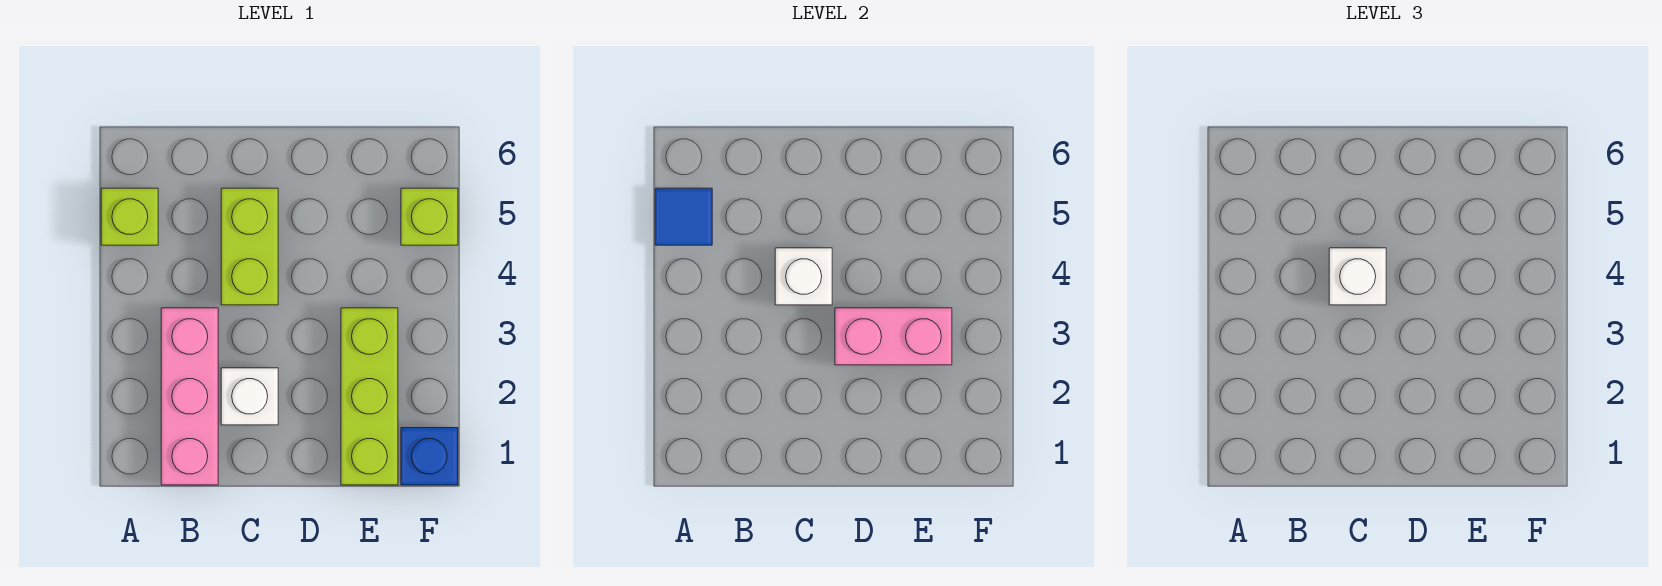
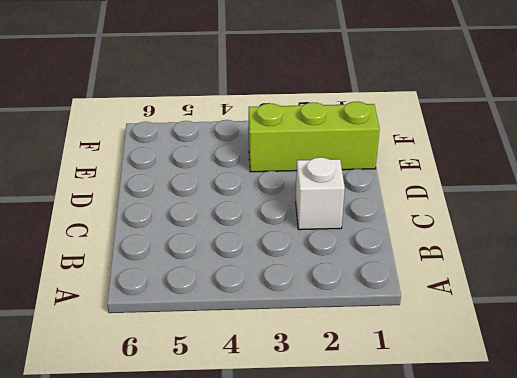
none -> lime brick A5 level 1
none -> pink brick B1:B3 level 1

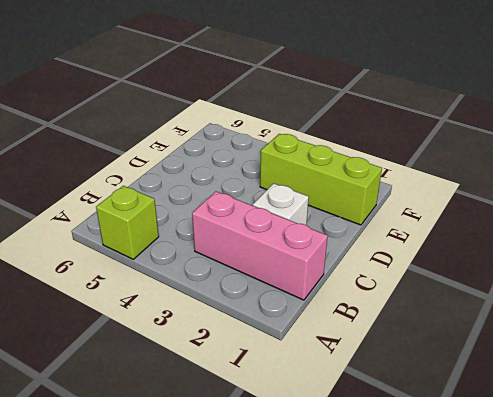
none -> lime brick C4:C5 level 1
none -> blue brick F1 level 1

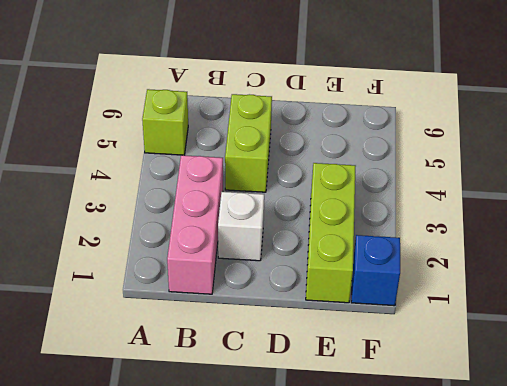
none -> lime brick F5 level 1
none -> blue tile A5 level 2

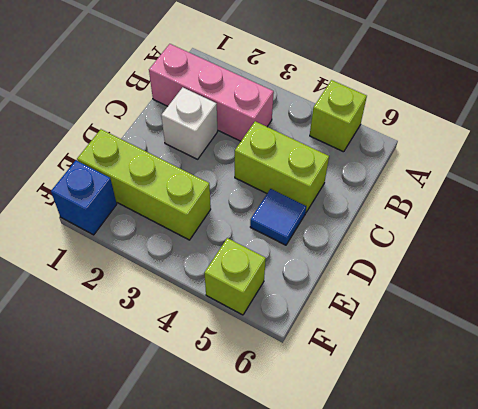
blue tile D5 level 1 -> blue tile A5 level 2
none -> white brick C4 level 2
none -> pink brick D3:E3 level 2

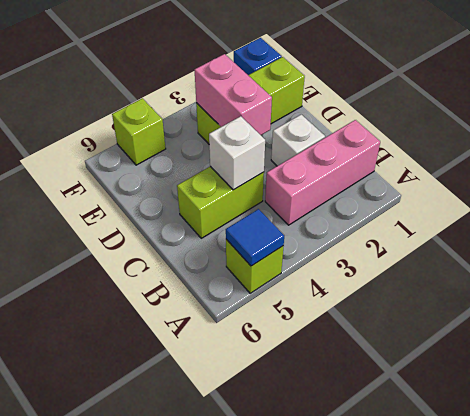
none -> white brick C4 level 3

